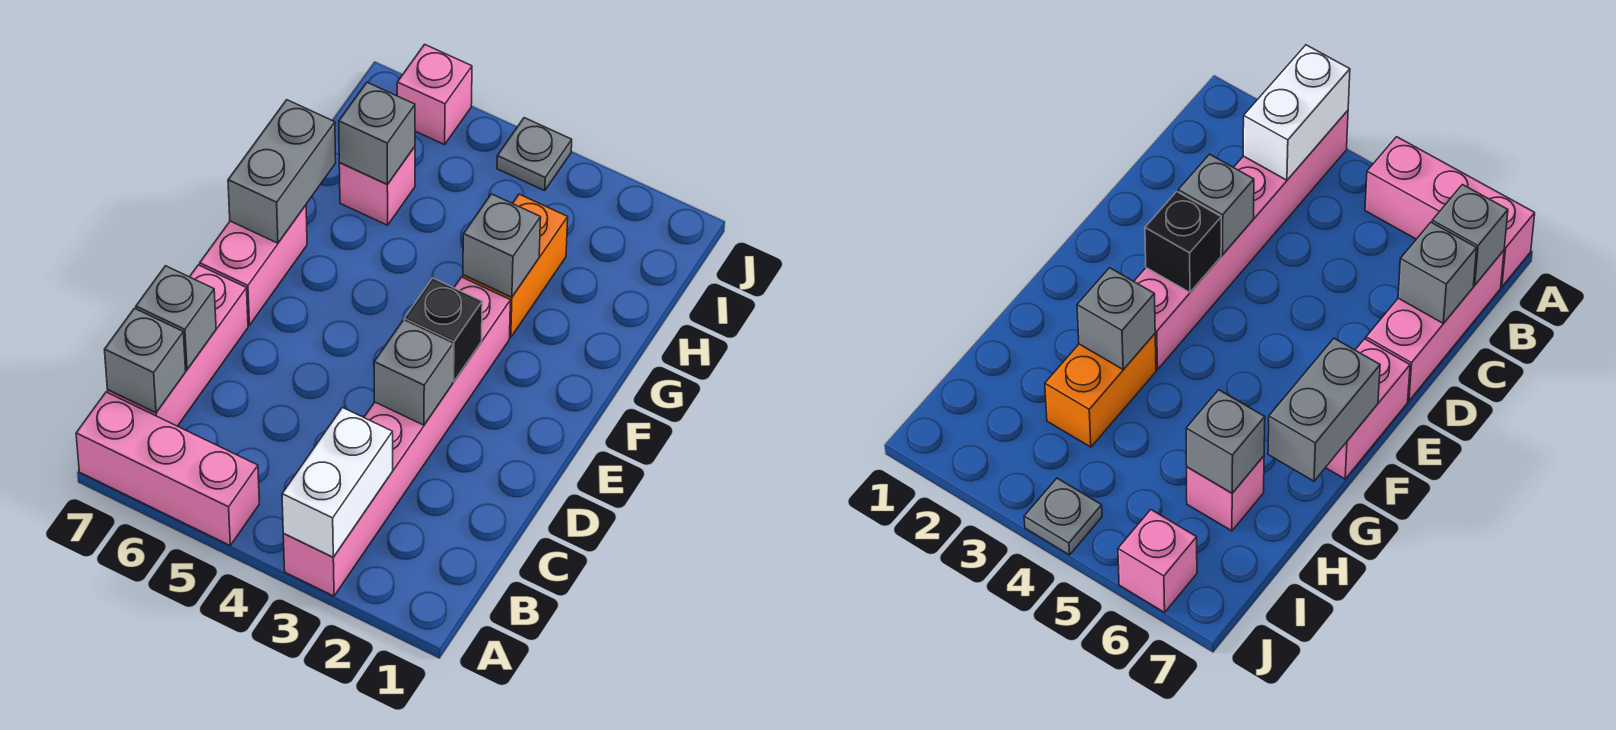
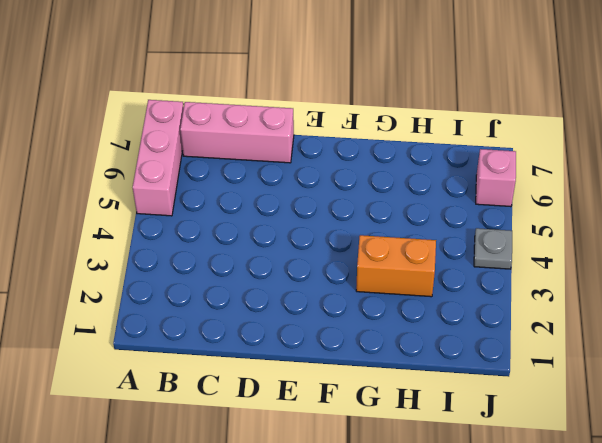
none -> pink brick A3:F3 level 1
none -> pink brick E7:F7 level 1
none -> pink brick H6 level 1

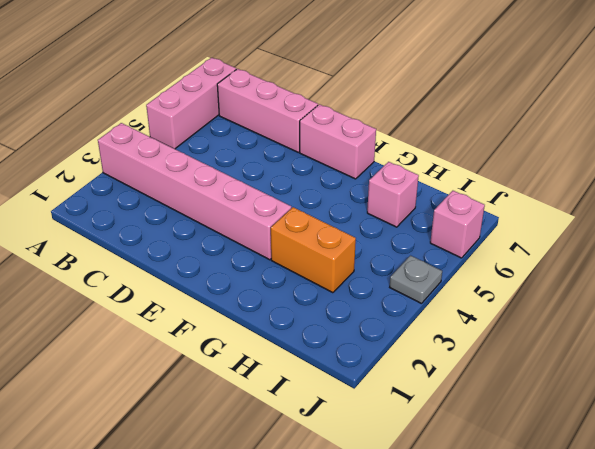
none -> white brick A3:B3 level 2
none -> grey brick B7 level 2
none -> grey brick C7 level 2

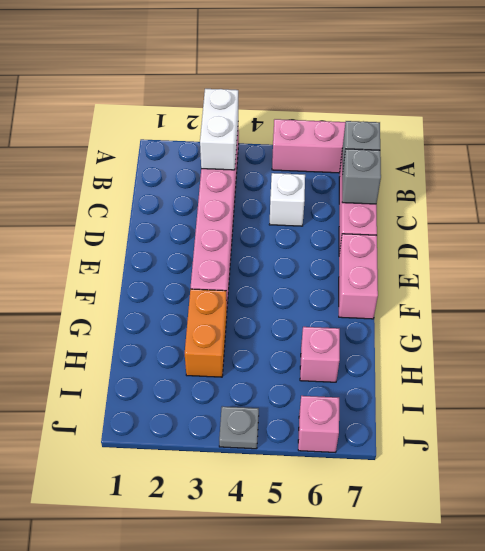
white brick C5 level 1 -> none
none -> grey brick D3 level 2
none -> black brick E3 level 2
none -> grey brick F7:G7 level 2

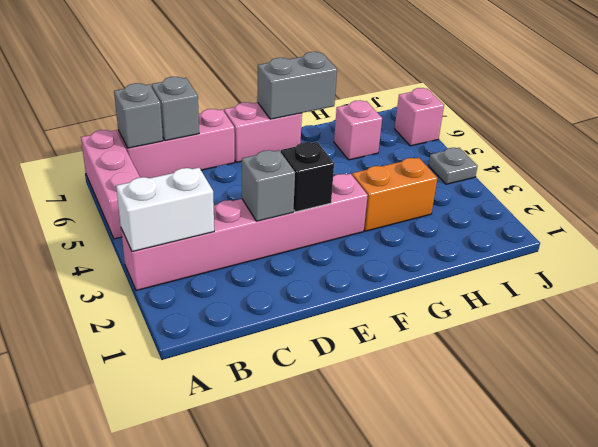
none -> grey brick G3 level 2
none -> grey brick H6 level 2

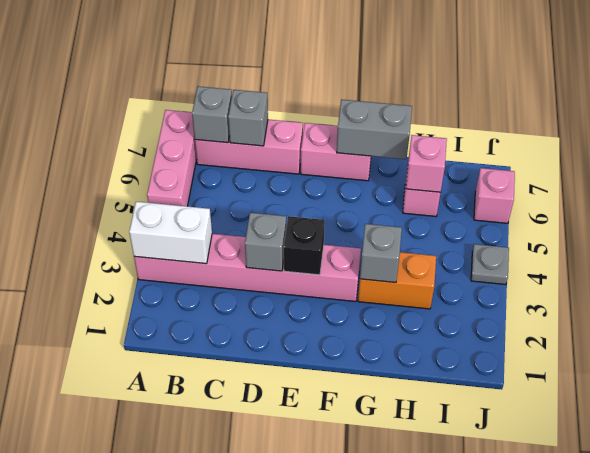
pink brick H6 level 2 -> grey brick H6 level 2

